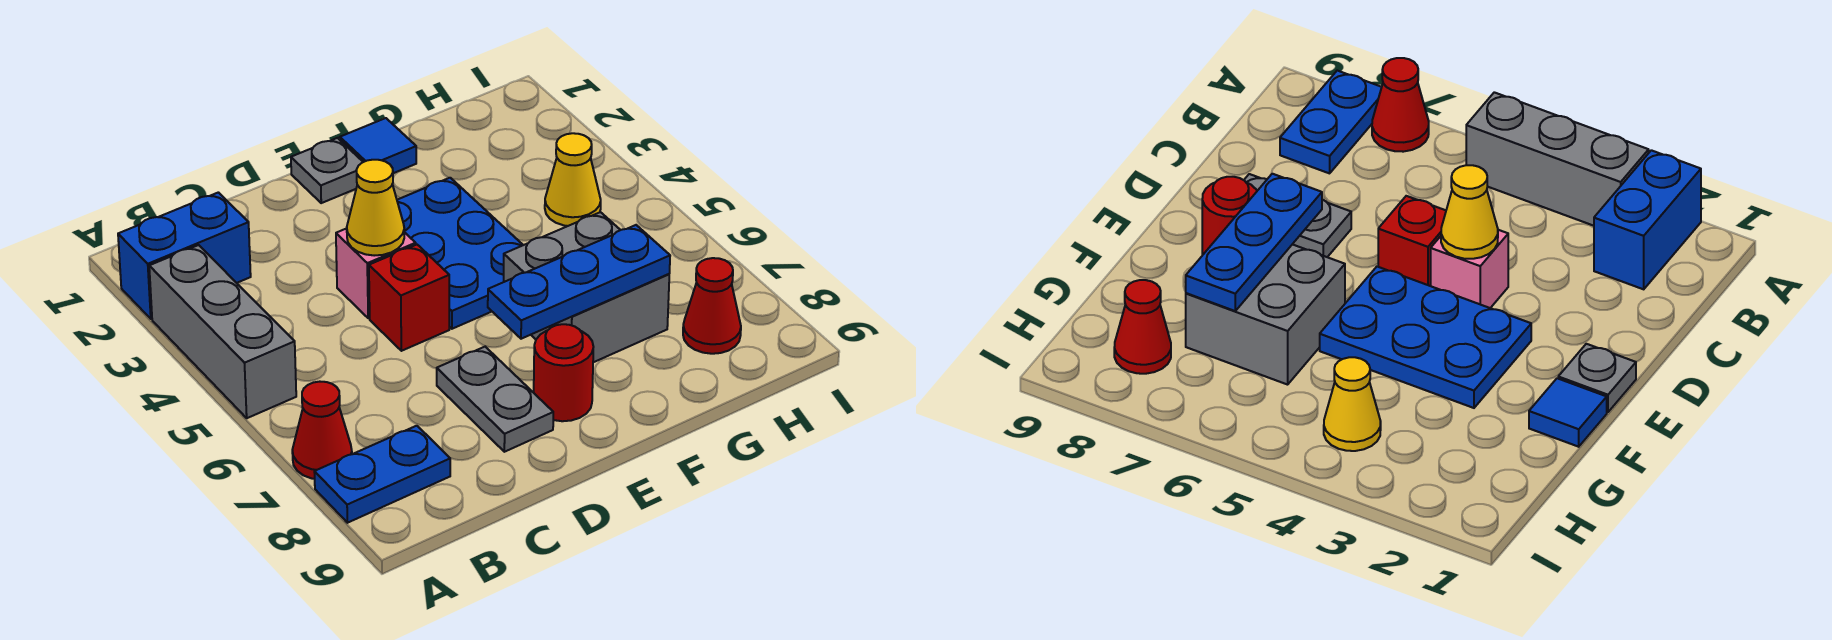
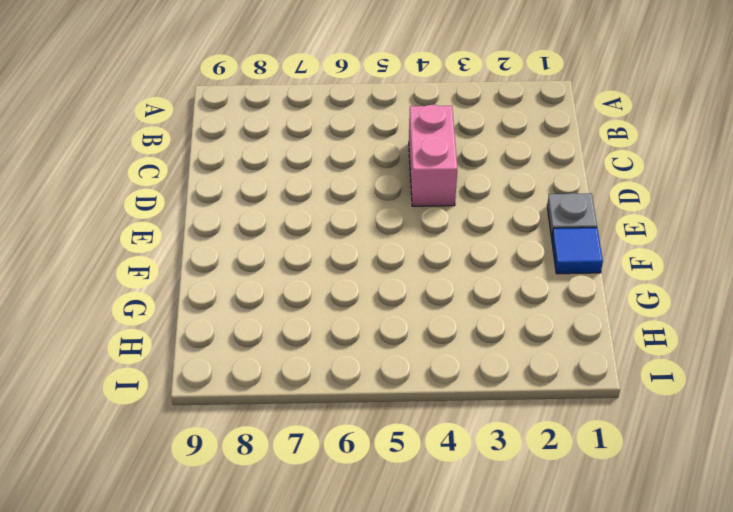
pink brick C4:D4 level 1 -> pink brick D4 level 1
none -> blue brick A2:B2 level 1
none -> grey brick A3:A5 level 1
none -> red cone A7 level 1

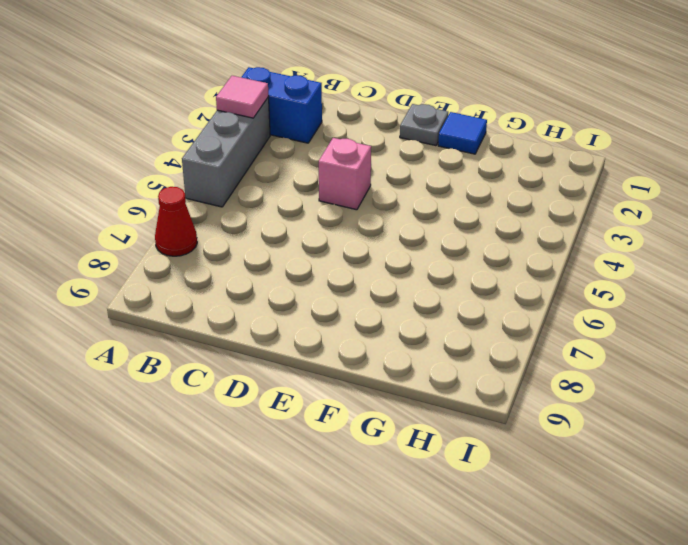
pink tile A3 level 2 -> none
none -> blue plate A8:B8 level 1
none -> red brick D5 level 1
none -> grey plate D7:D8 level 1

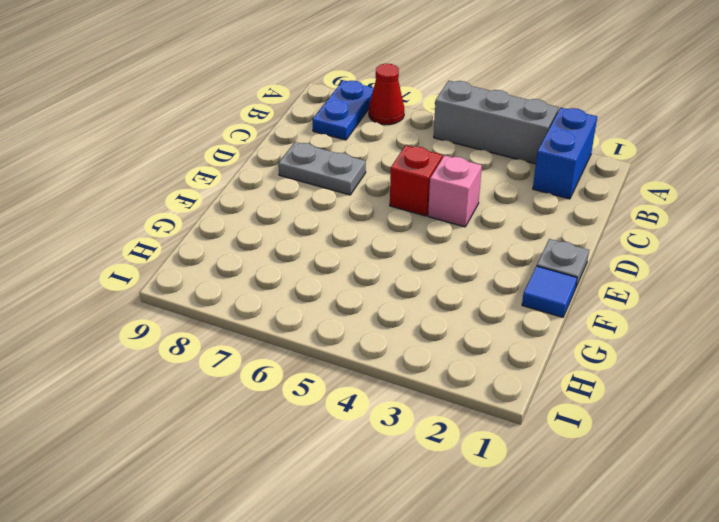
none -> blue plate E3:F5 level 1
none -> red round brick E8 level 1
none -> grey brick F6:G7 level 1

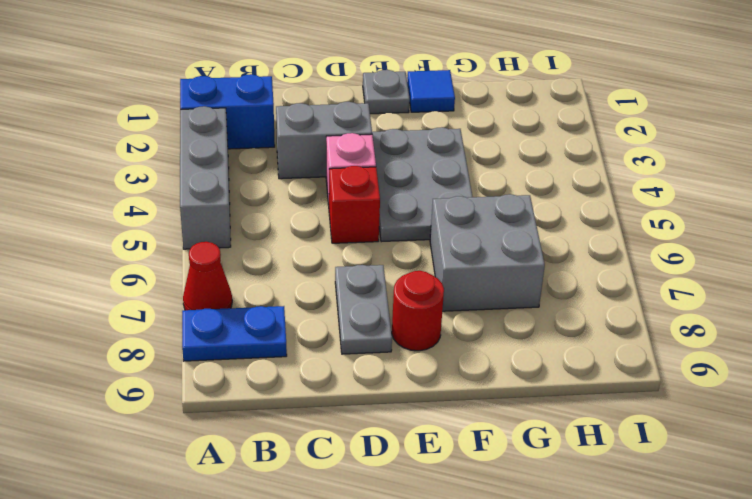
grey brick C3:D3 level 1 -> none
grey plate E3:F5 level 1 -> blue plate E3:F5 level 1
none -> yellow cone H4 level 1
none -> red cone H8 level 1
none -> yellow cone D4 level 2

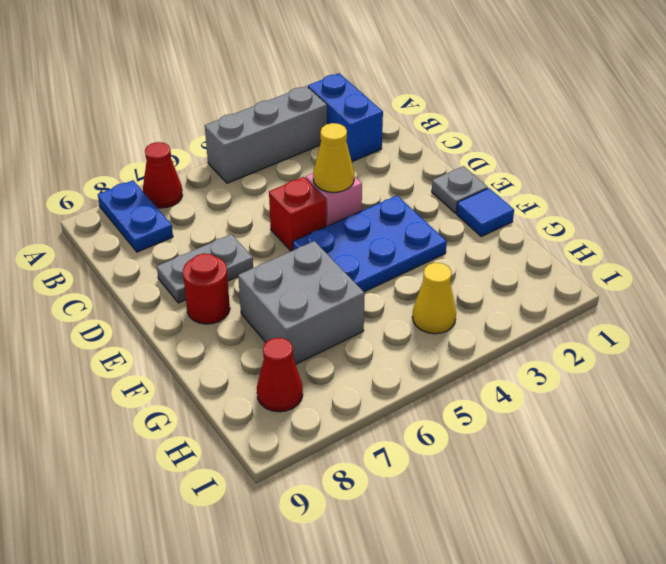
none -> blue plate E7:G7 level 2

